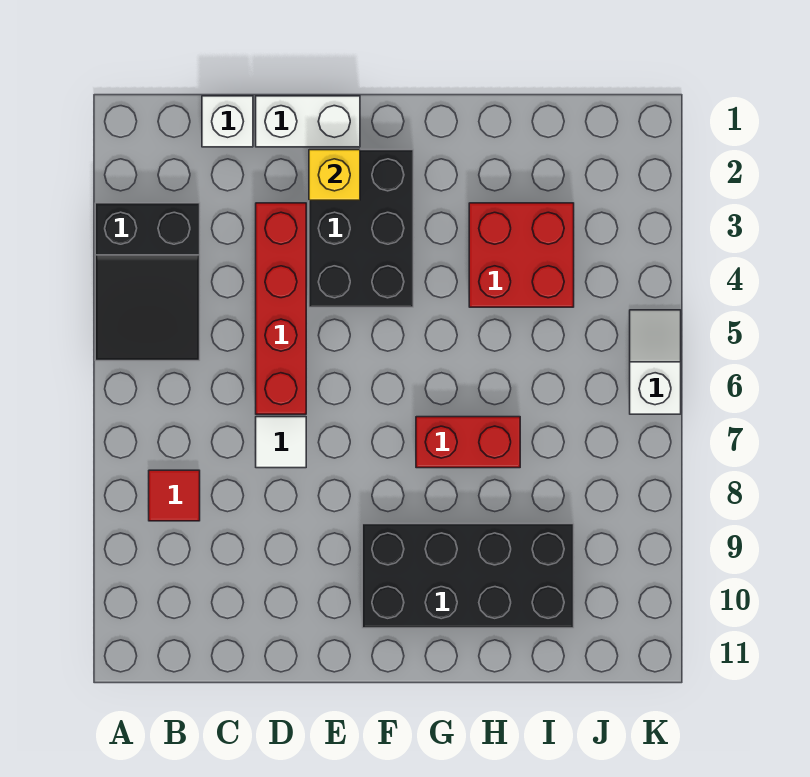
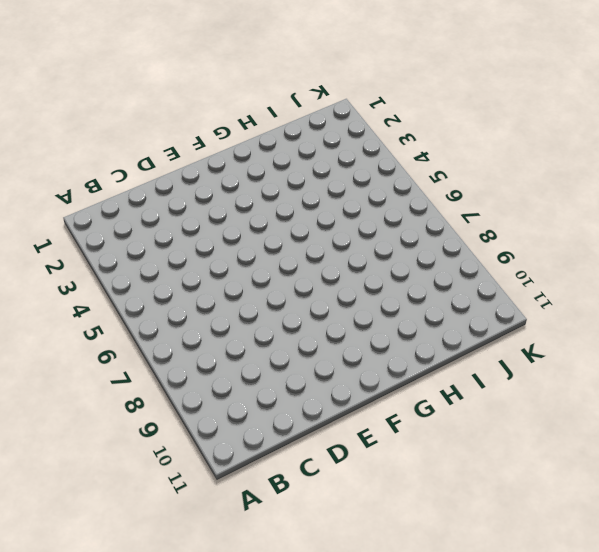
none -> black slope A3:B5 level 1 top 3
none -> red tile B8 level 1
none -> white brick C1 level 1

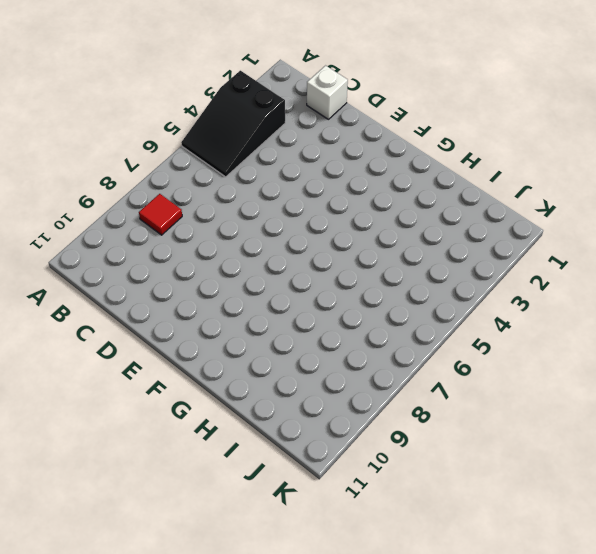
none -> white brick D1:E1 level 1
none -> red brick D3:D6 level 1
none -> white tile D7 level 1

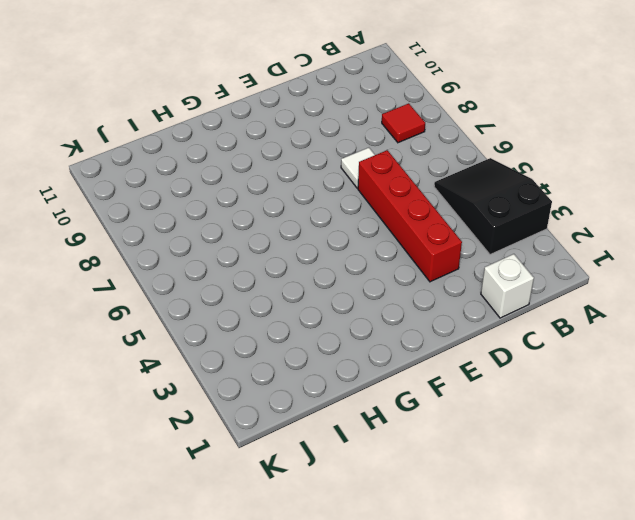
none -> white brick D1:E1 level 1
none -> black brick E2:F4 level 1
none -> black brick F9:I10 level 1

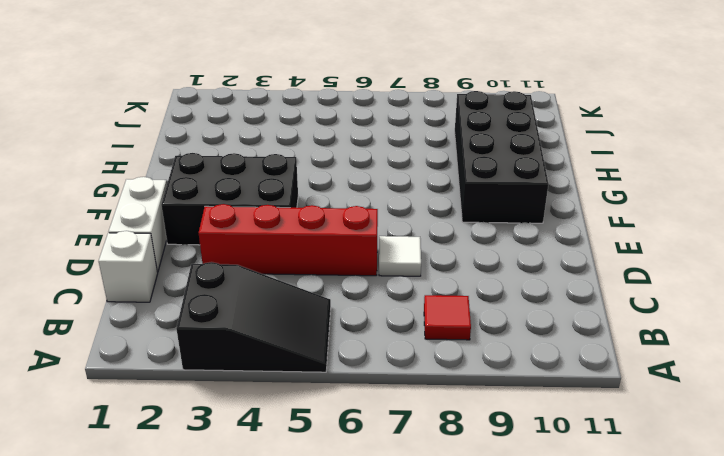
none -> red brick G7:H7 level 1
none -> red brick H3:I4 level 1
none -> white slope K5:K6 level 1 top 6

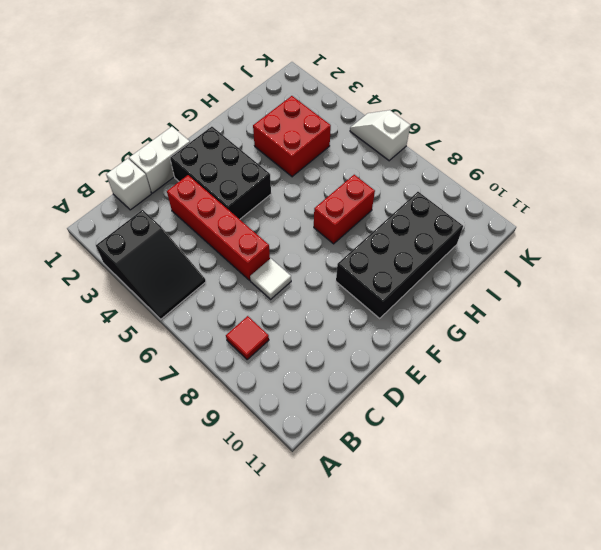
none -> yellow brick E2 level 2

